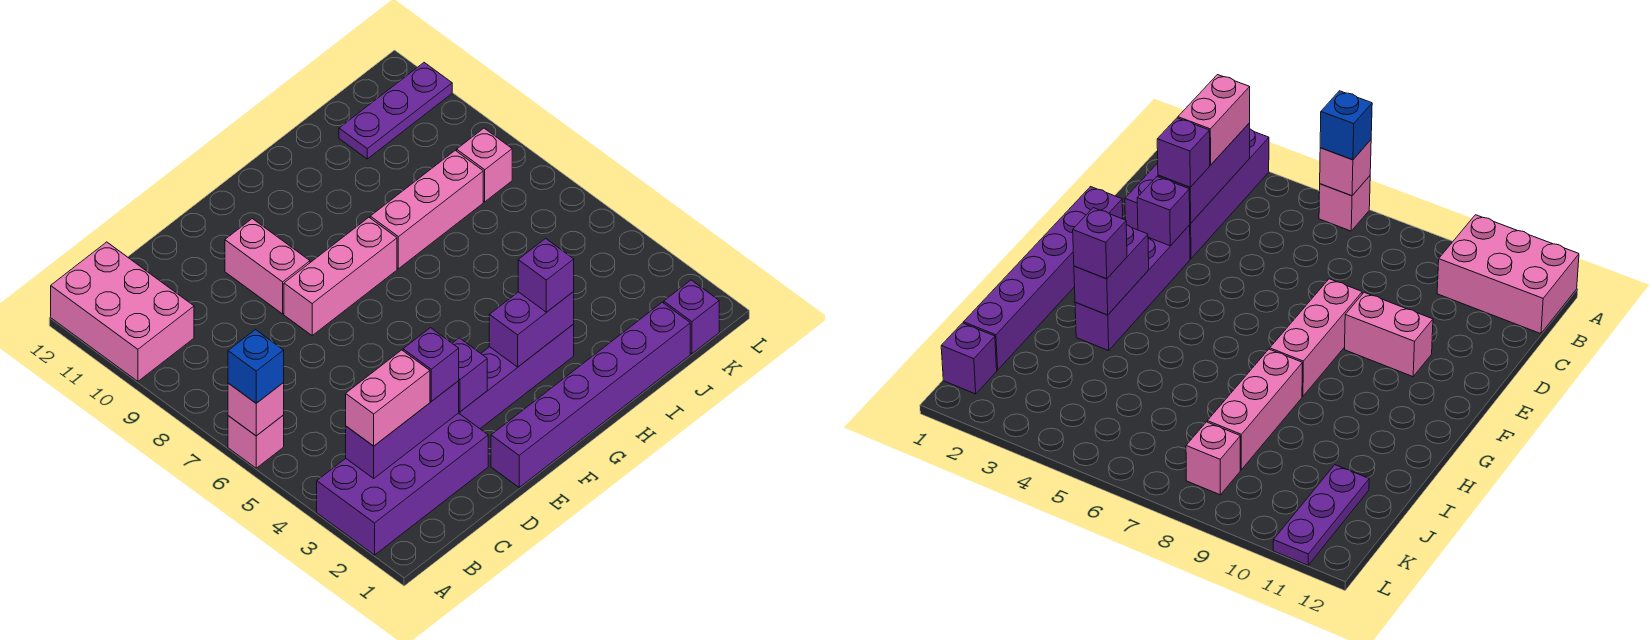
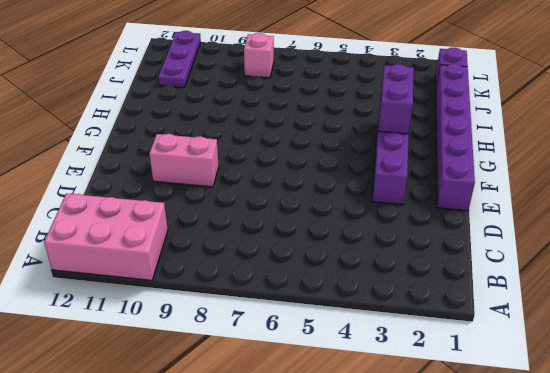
none -> purple brick A2:D3 level 1
none -> pink brick A6 level 1
none -> pink brick E8:G8 level 1

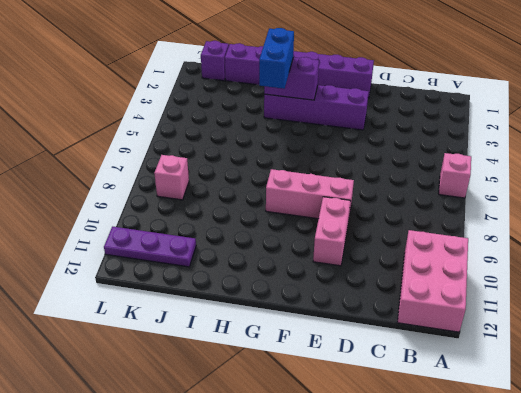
blue brick H3:H4 level 3 -> purple brick H3 level 3
none -> purple brick A2:D3 level 1
none -> pink brick H8:J8 level 1
none -> pink brick A6 level 2

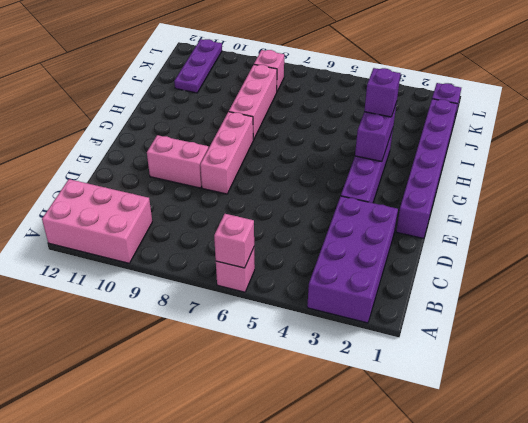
none -> purple brick B3:D3 level 2
none -> purple brick E3 level 2
none -> blue brick A6 level 3

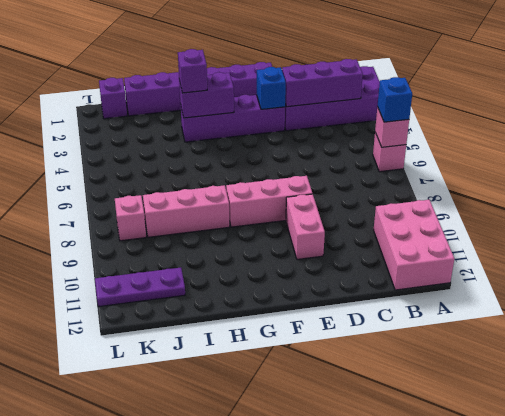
blue brick E3 level 2 -> purple brick E3 level 2
none -> pink brick B3:C3 level 3
none -> purple brick D3 level 3

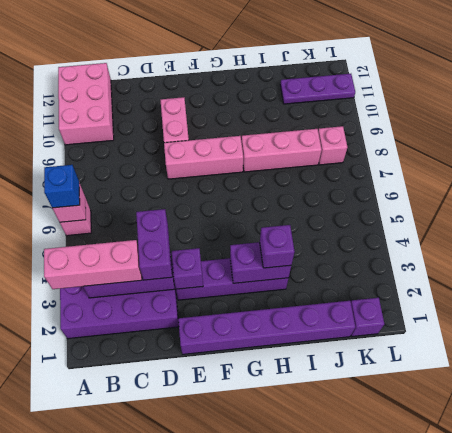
pink brick A3:C3 level 3 -> pink brick B3:C3 level 3
purple brick D3:D4 level 3 -> purple brick D3 level 3

